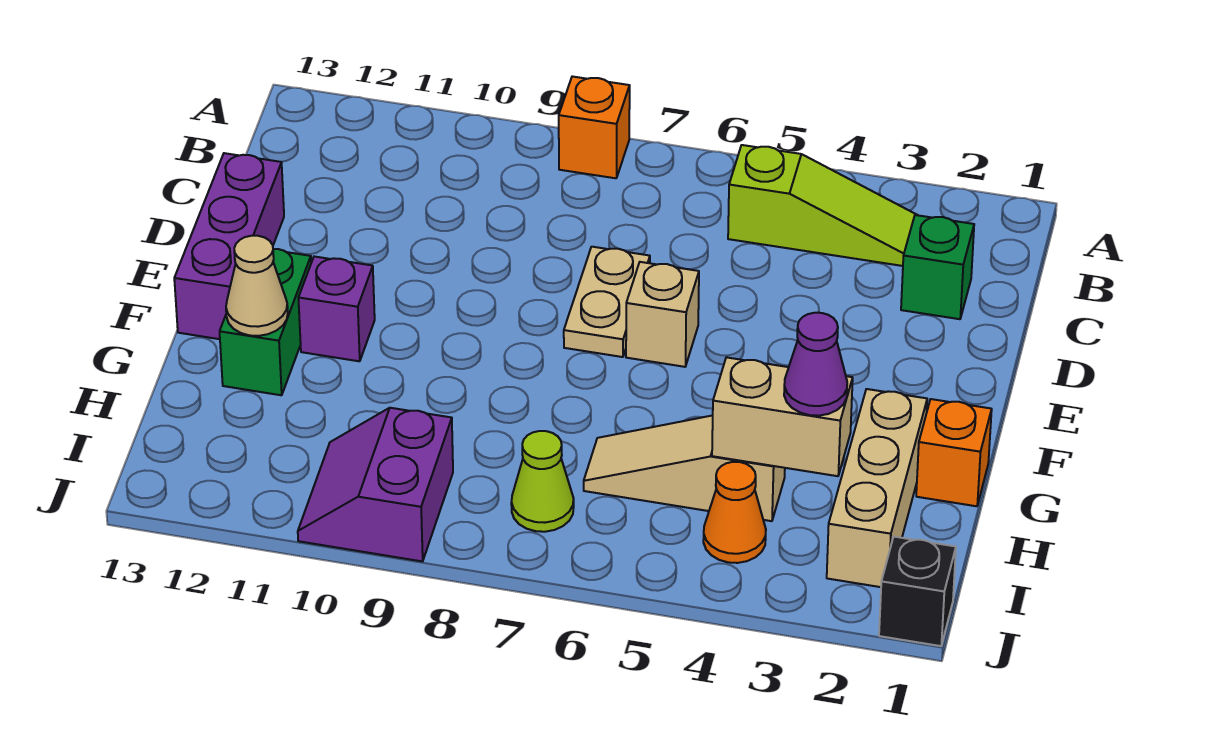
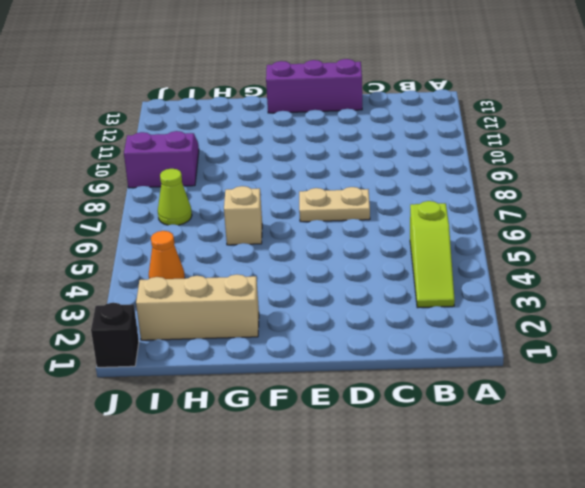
tan brick G6 level 1 -> tan brick E6 level 1
none -> orange brick A8 level 1
none -> green brick C2 level 1
none -> purple brick F11 level 1

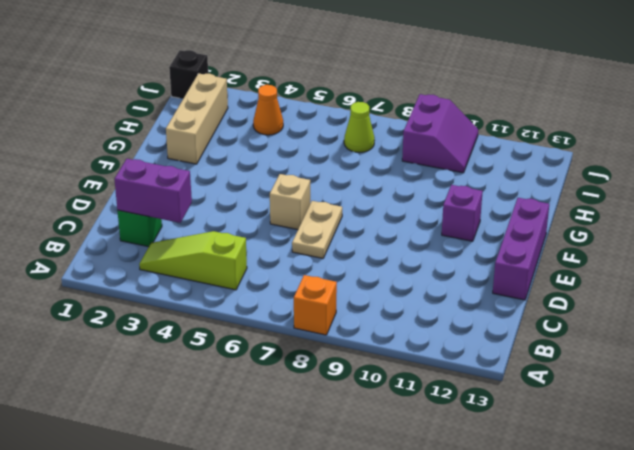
purple brick C2:C3 level 2 -> none
none -> green brick F12:G12 level 1
none -> orange brick G1 level 1
none -> tan slope H4:H6 level 1 top 4

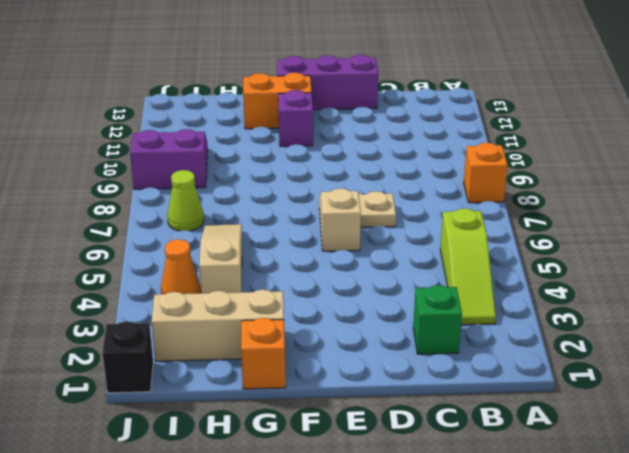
orange brick F12:G12 level 1 -> green brick F12:G12 level 1
none -> tan cone G12 level 2
none -> tan brick H3:H4 level 2
none -> purple cone H3 level 3

